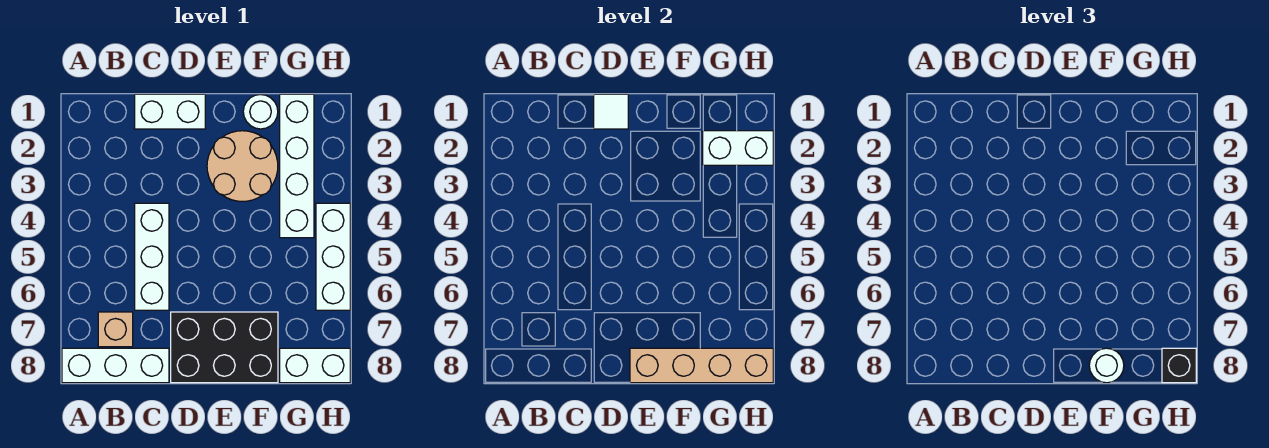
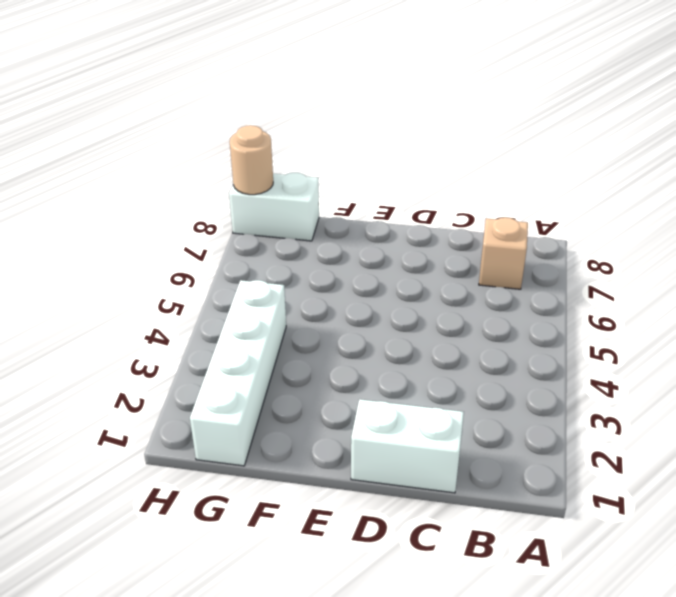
tan round brick H8 level 2 -> tan brick E8:H8 level 2
none -> white brick A8:C8 level 1
none -> white brick C4:C6 level 1
none -> black brick D7:F8 level 1

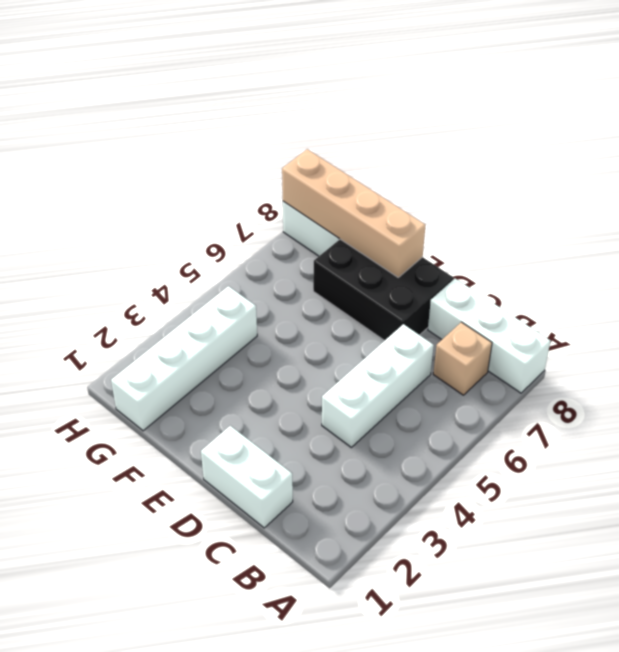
none -> tan round brick E2:F3 level 1
none -> white round brick F1 level 1
none -> white brick H4:H6 level 1

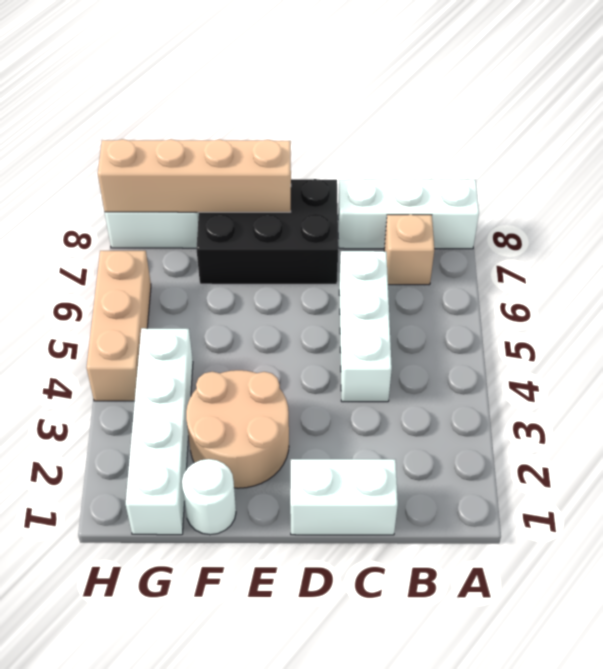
tan brick H4:H6 level 1 -> white brick H4:H6 level 1
none -> white tile D1 level 2
none -> white brick G2:H2 level 2
none -> white round brick F8 level 3

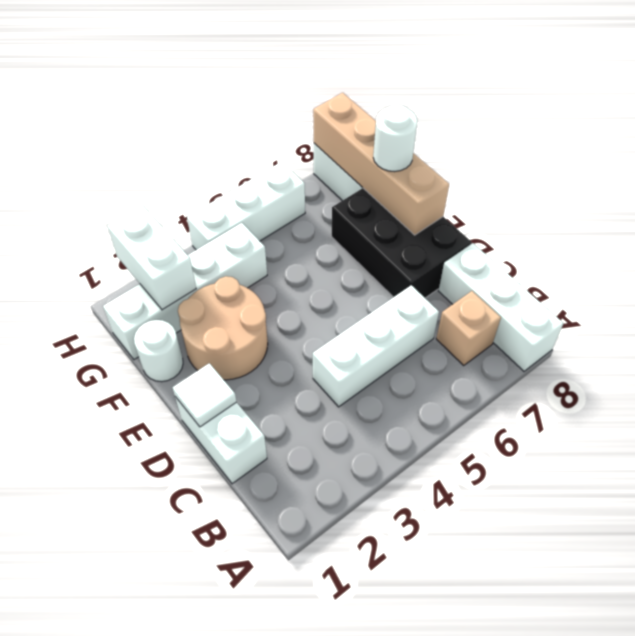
none -> black brick H8 level 3

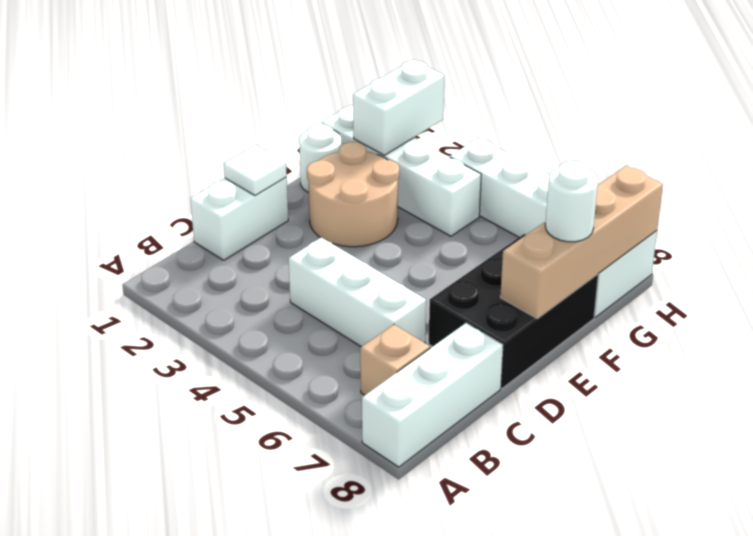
none -> black brick H8 level 3

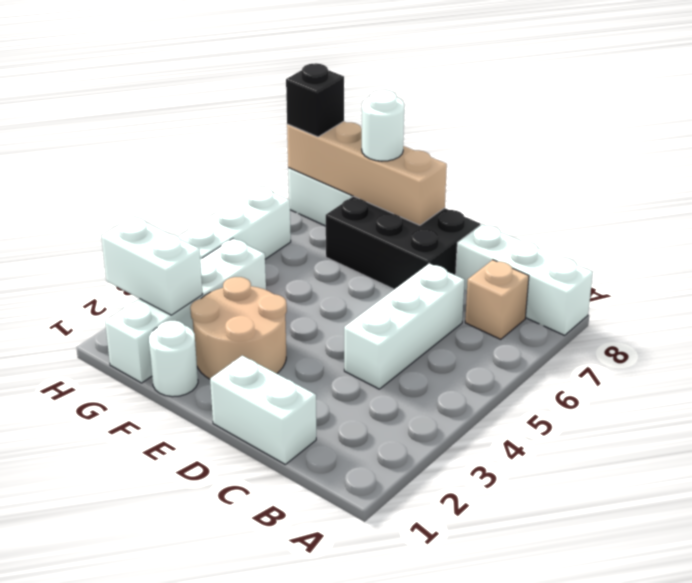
none -> white tile D1 level 2

